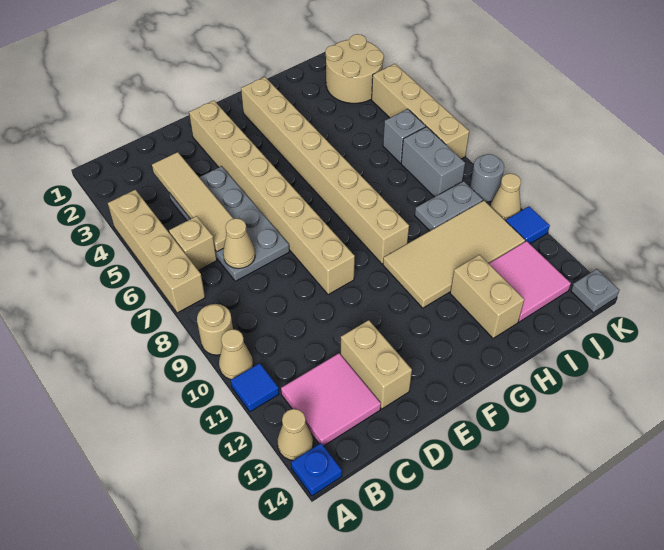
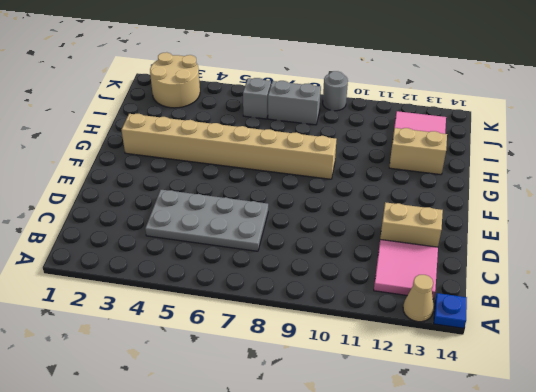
none -> tan brick A4:A7 level 1
none -> tan round brick A9 level 1
none -> tan cone A10 level 1

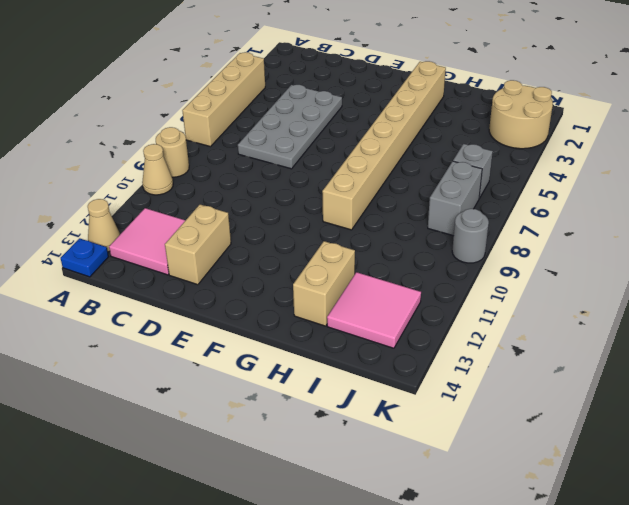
none -> blue tile A11 level 1
none -> tan brick B6 level 1
none -> tan brick E2:E9 level 1

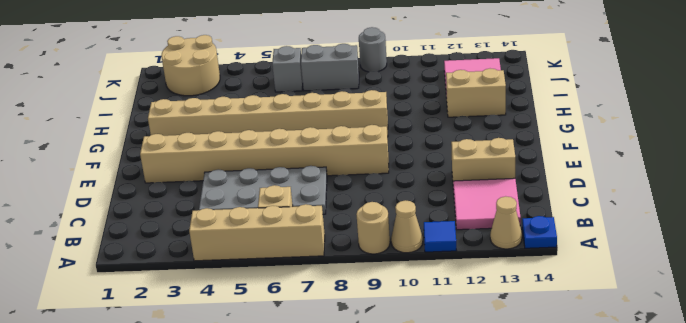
none -> tan tile G10:J11 level 1
none -> grey plate I9:J9 level 1
none -> tan brick K4:K7 level 1

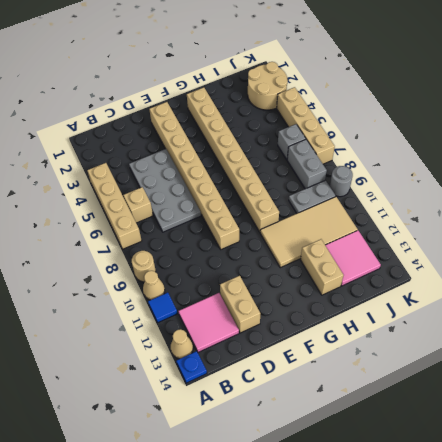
none -> tan cone K10 level 1
none -> blue tile K11 level 1
none -> grey plate K14 level 1

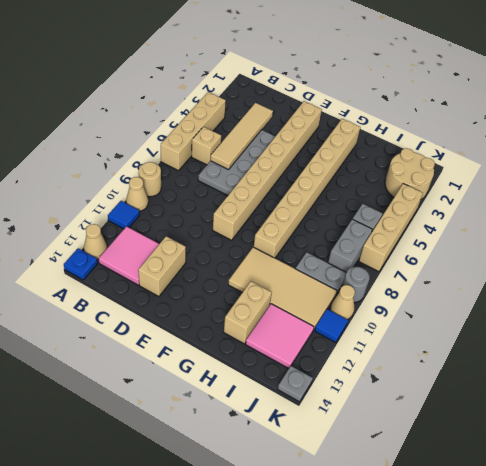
none -> tan cone C7 level 2

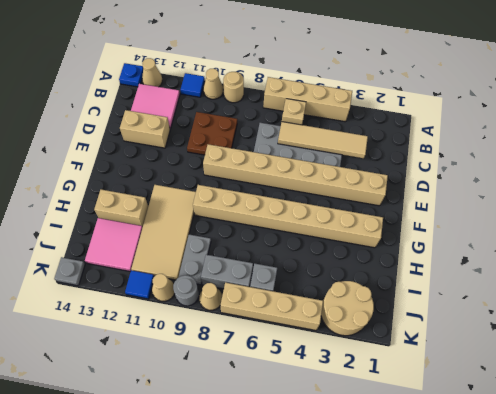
brown plate C9:D10 level 1 -> none
tan cone K8 level 1 -> tan cone C7 level 2

